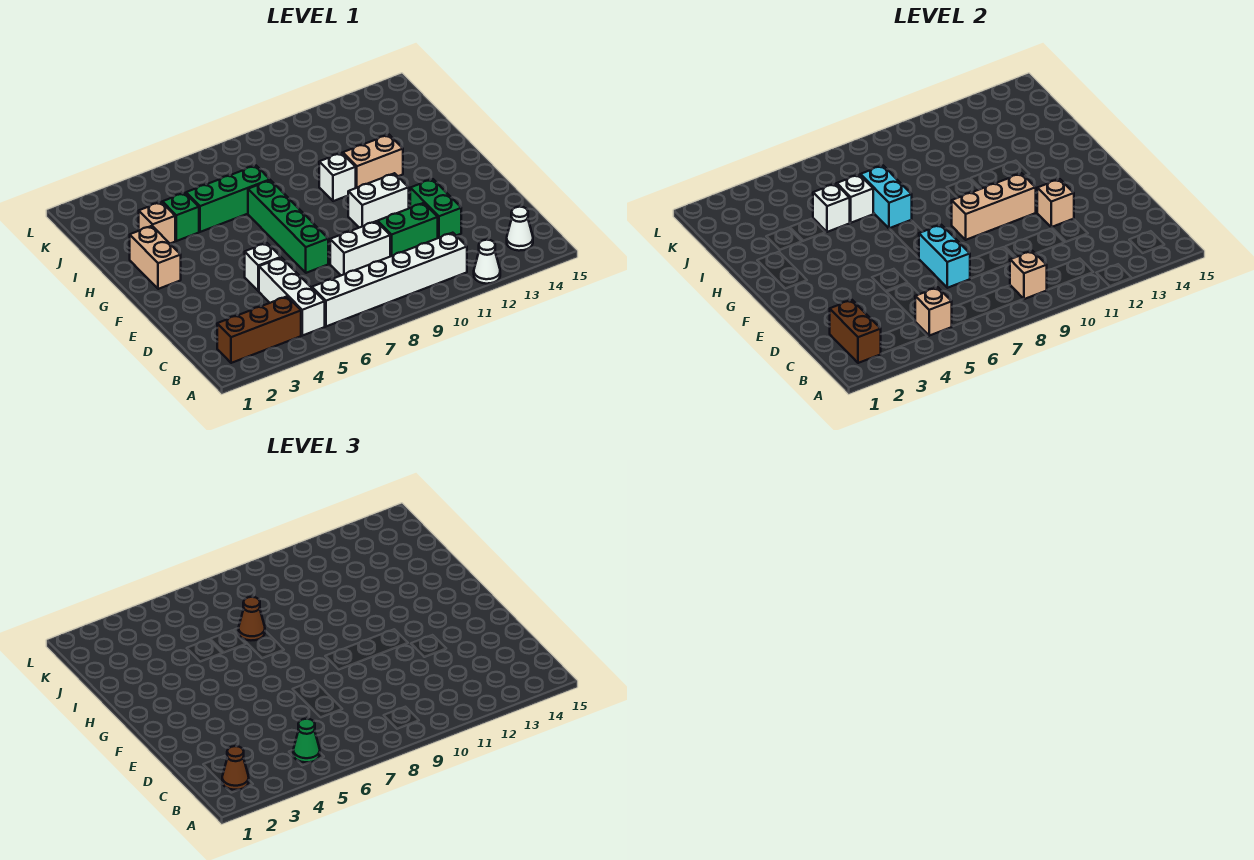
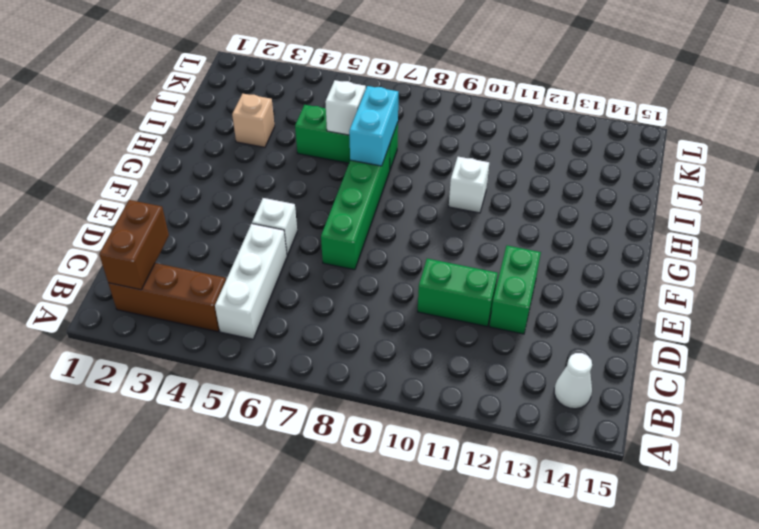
none -> white cone A12 level 1
none -> white brick B6:B11 level 1
none -> white brick D8:D9 level 1

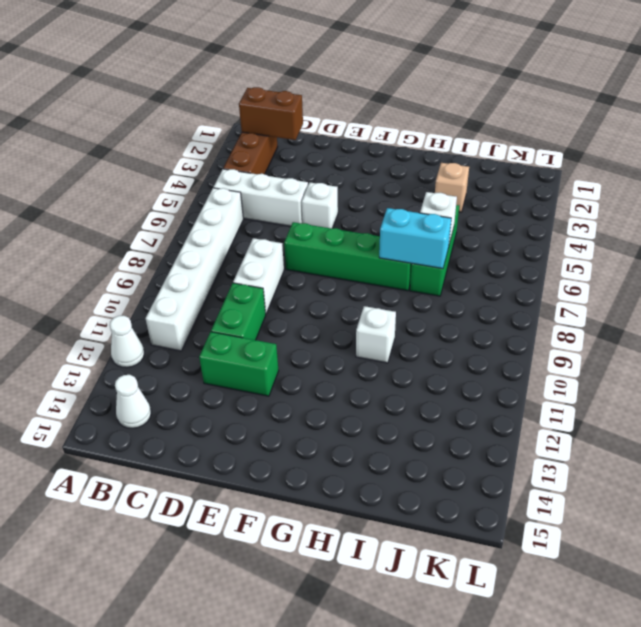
none -> white brick F10:F11 level 1
none -> tan brick G2:H2 level 1
none -> tan brick H11:H12 level 1

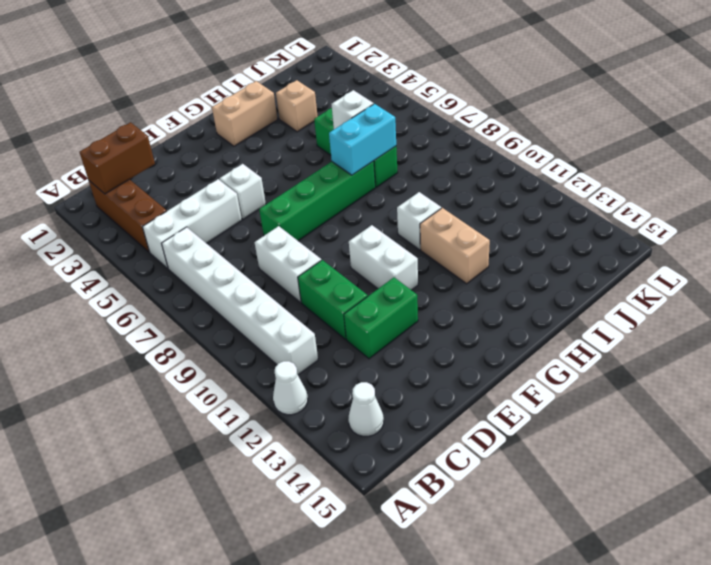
none -> green brick I4 level 1
none -> tan brick B5 level 2
none -> tan brick B9 level 2

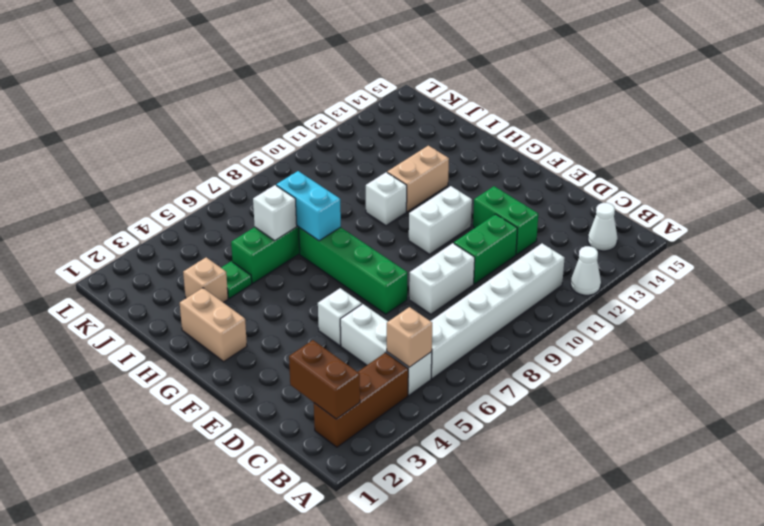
green plate I4 level 1 -> green brick I4 level 1
none -> tan brick B9 level 2
none -> cyan brick D7:E7 level 2
none -> tan brick E12 level 2

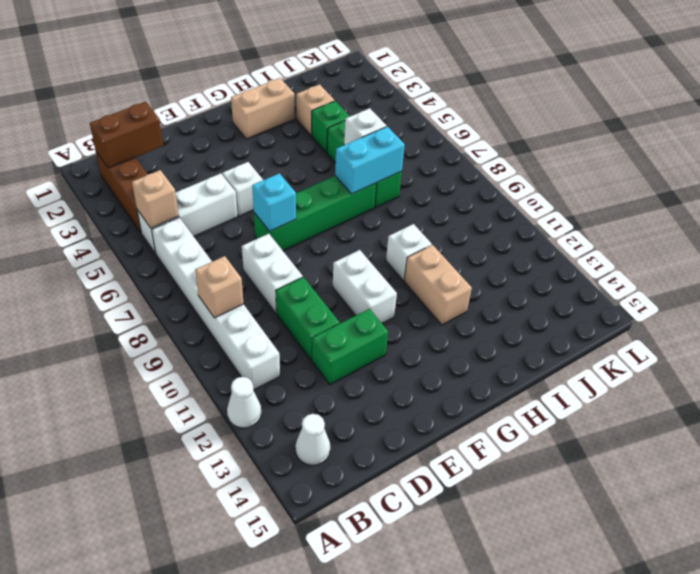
cyan brick E7 level 2 -> cyan brick D7:E7 level 2
none -> tan brick E12 level 2
none -> tan brick F9:F11 level 2
none -> white brick I5 level 2

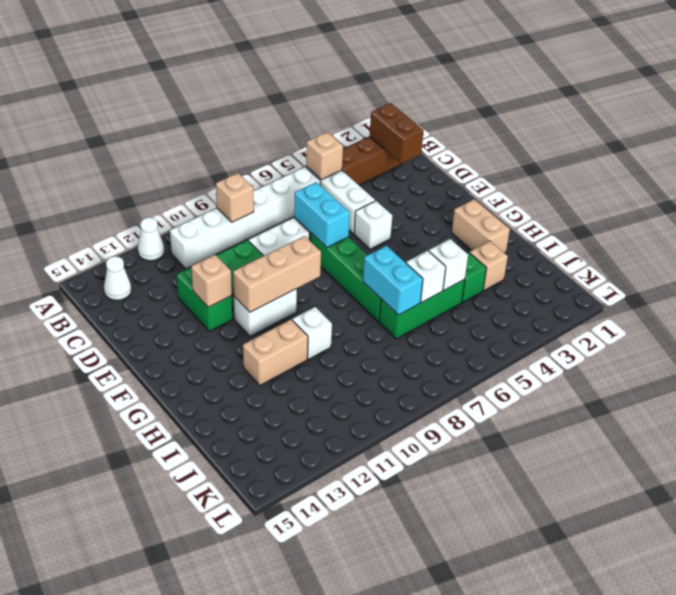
none -> brown cone B2 level 3
none -> green cone B5 level 3
none -> brown cone I7 level 3

